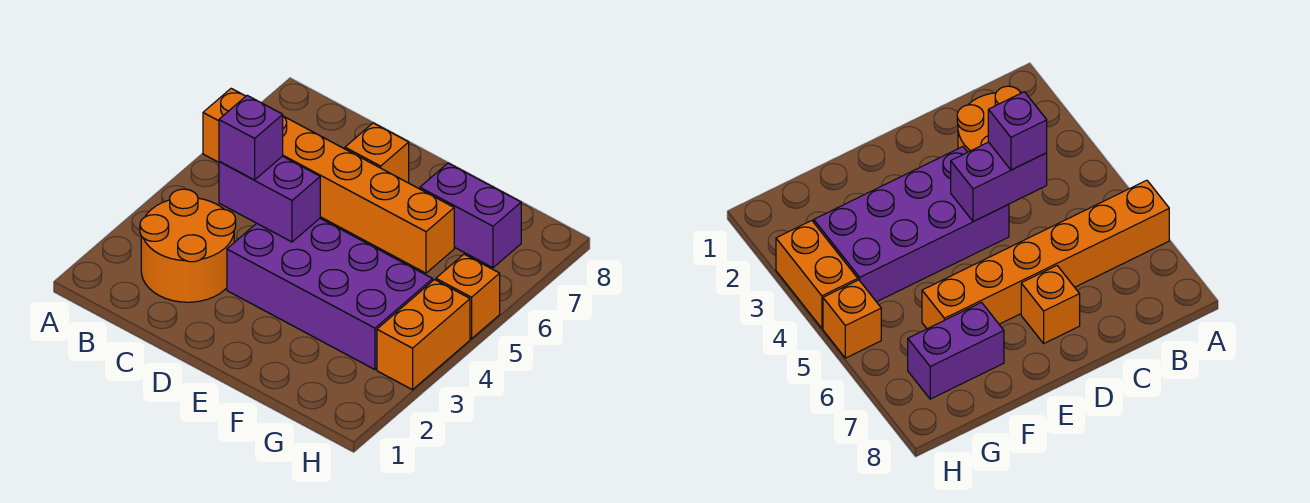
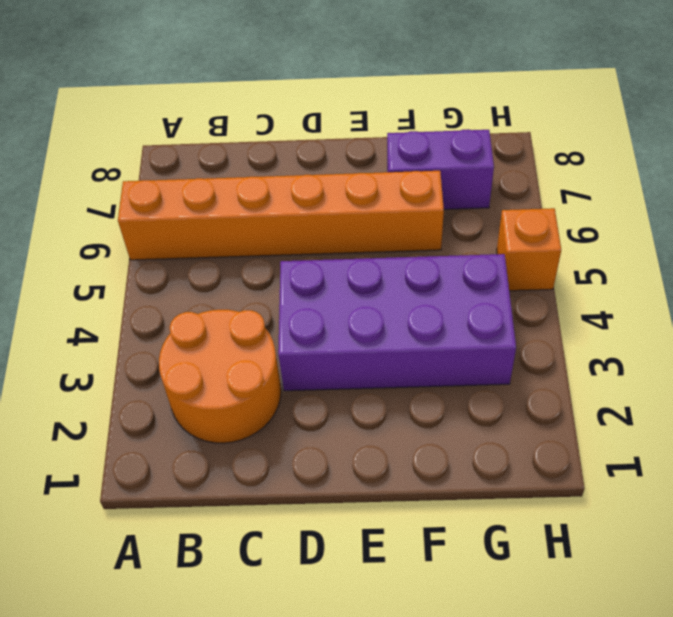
none -> orange brick D7 level 1
none -> orange brick H3:H4 level 1

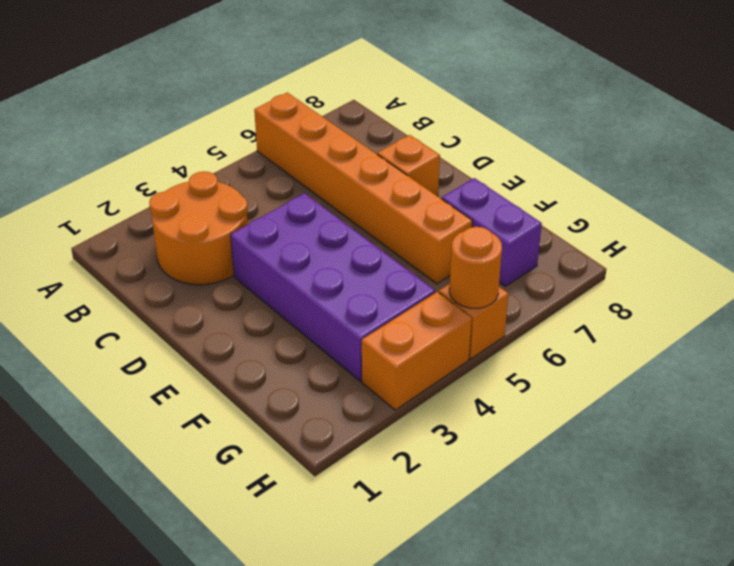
orange round brick H5 level 2 -> none
none -> purple brick C4:D4 level 2
none -> purple brick C4 level 3

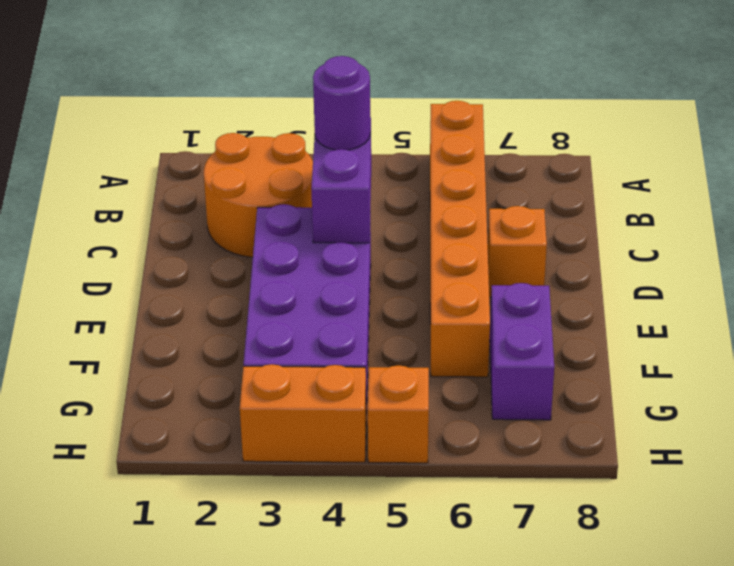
purple round brick C4 level 3 -> purple brick C4 level 3

